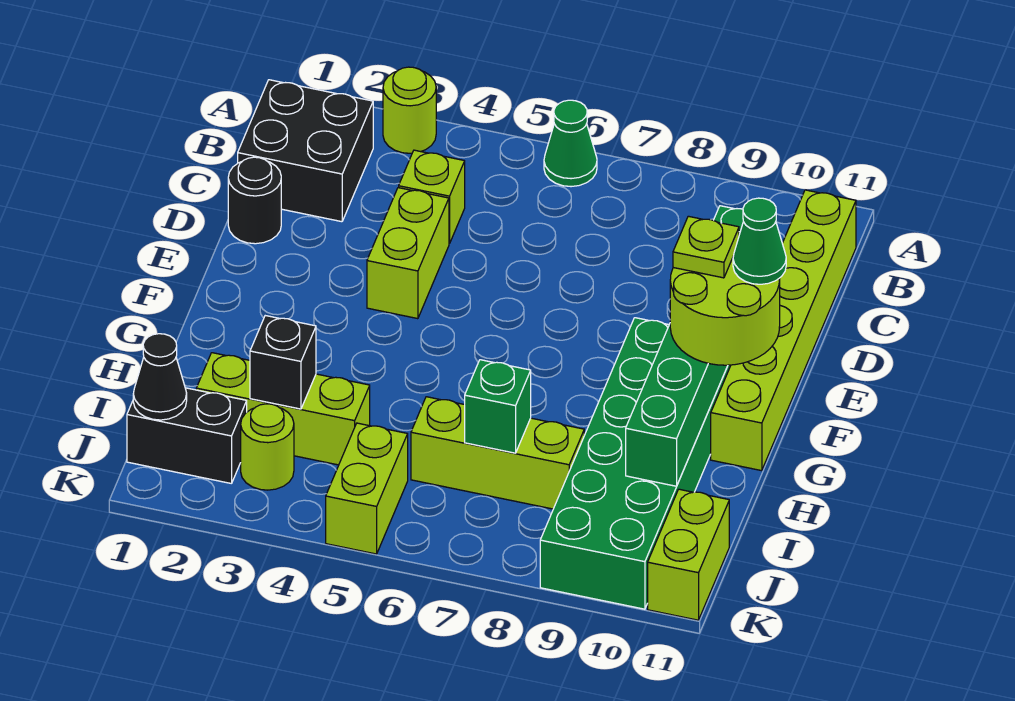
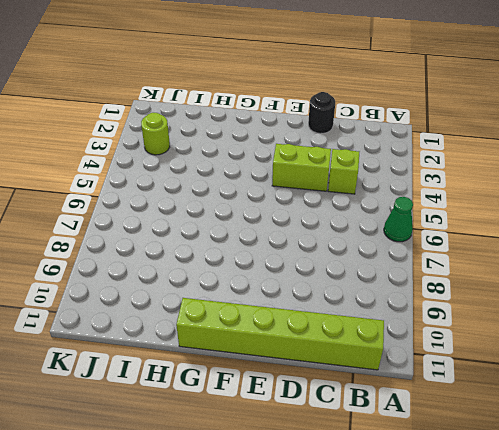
none -> lime round brick A3 level 1
none -> black brick B1:C2 level 1
none -> green brick F9:K10 level 1

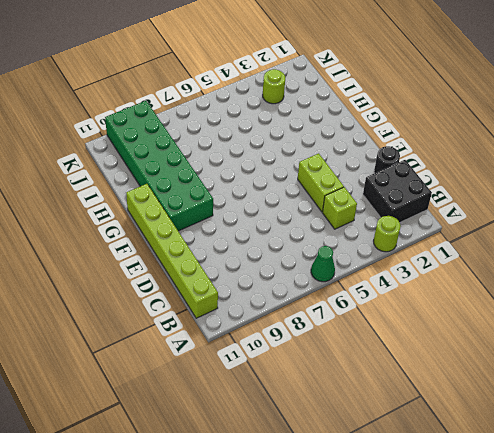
none -> lime brick I2:I4 level 1
none -> lime brick I6:I8 level 1
none -> black brick J1:J2 level 1

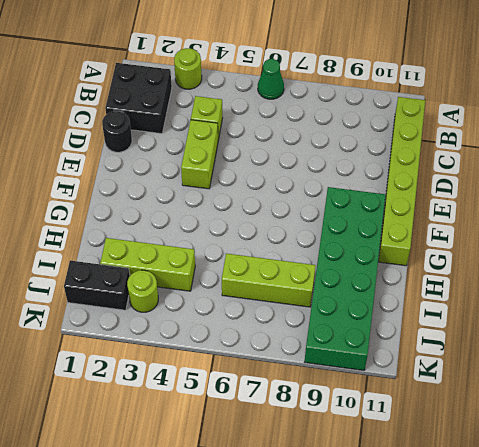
none -> lime brick J5:K5 level 1
none -> lime brick J11:K11 level 1
none -> green brick D10:I10 level 2

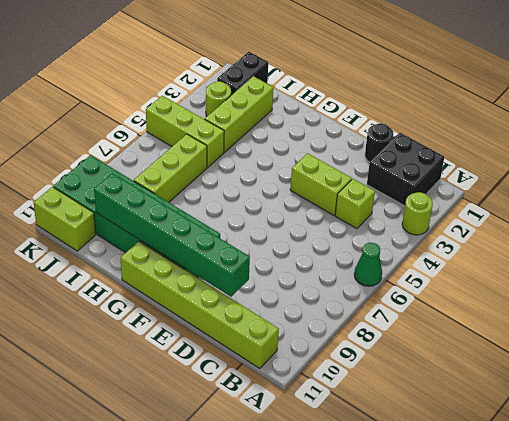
lime brick I5:K5 level 1 -> lime brick J5:K5 level 1
none -> black brick I3 level 2
none -> green brick I7 level 2
none -> black cone J1 level 2

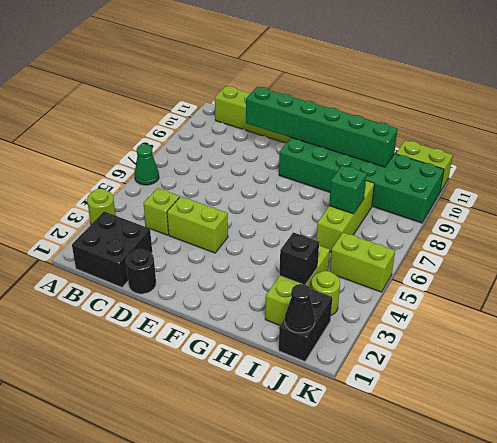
none -> lime round brick F10:G11 level 3
none -> lime plate F10 level 4
none -> green cone F11 level 4

